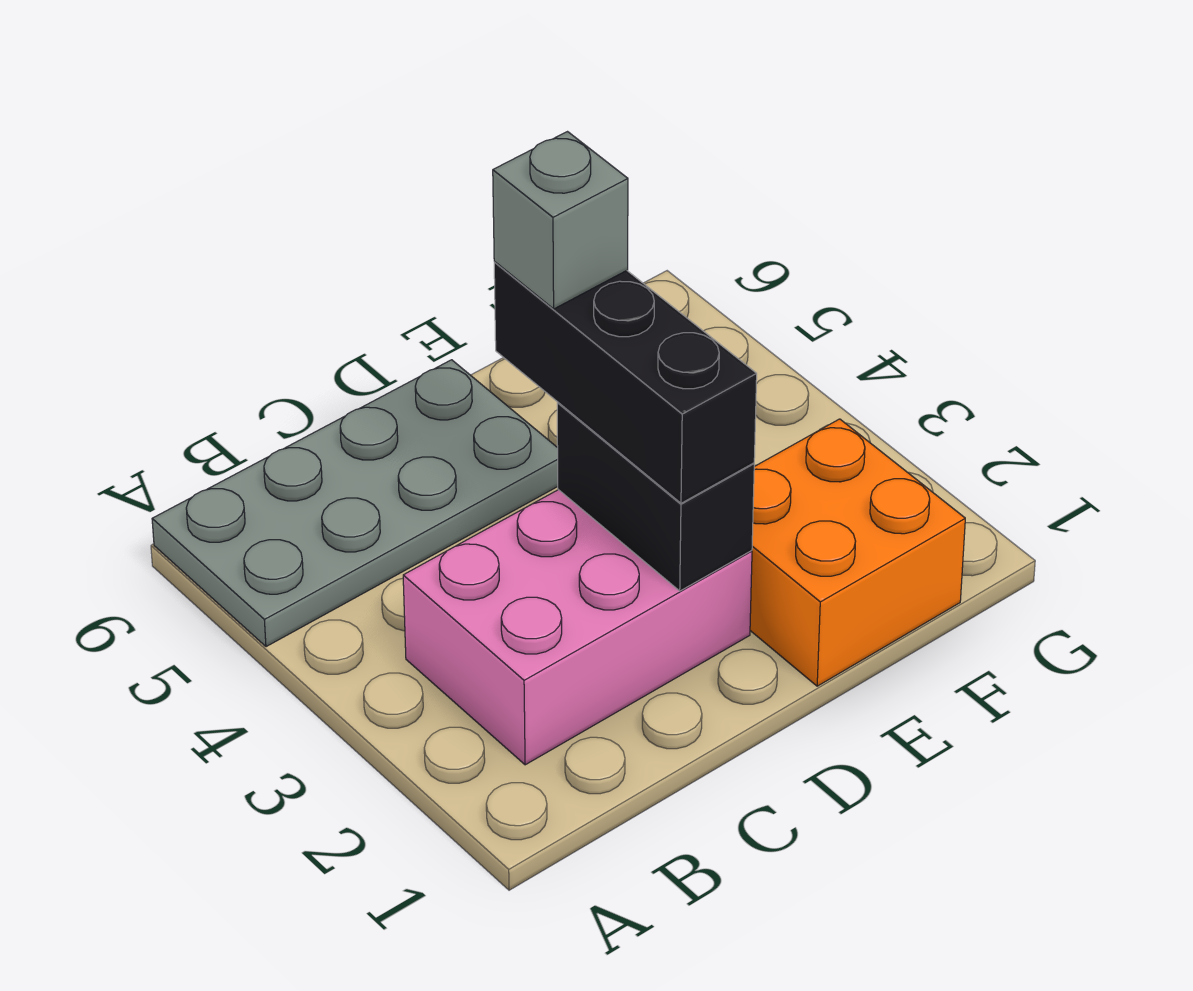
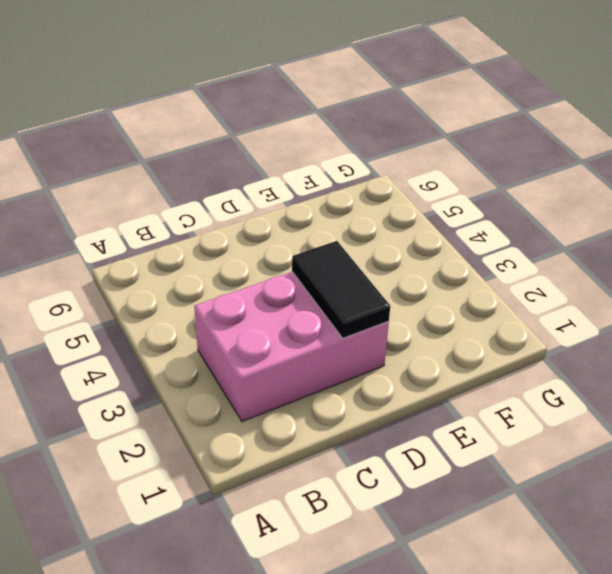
black tile D2:D3 level 2 -> black brick D2:D3 level 2
none -> grey plate A5:D6 level 1
none -> orange brick E1:F2 level 1

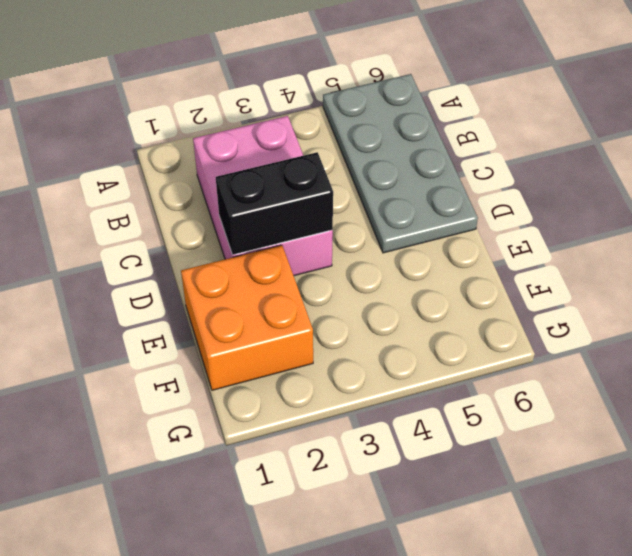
none -> black brick D2:D4 level 3
none -> grey brick D4 level 4

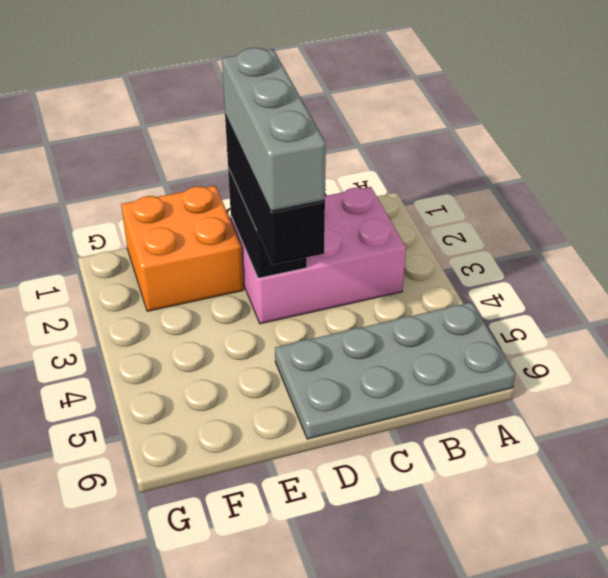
grey brick D2:D4 level 4 -> grey brick D4 level 4

